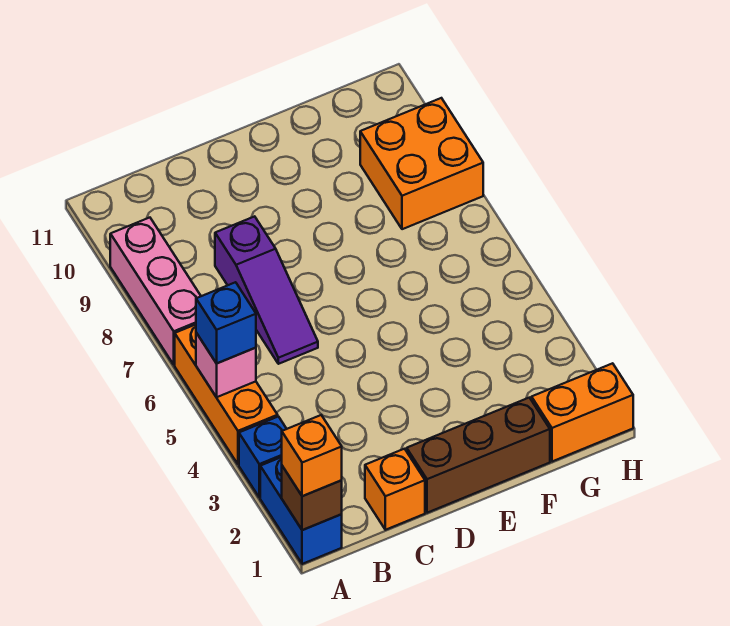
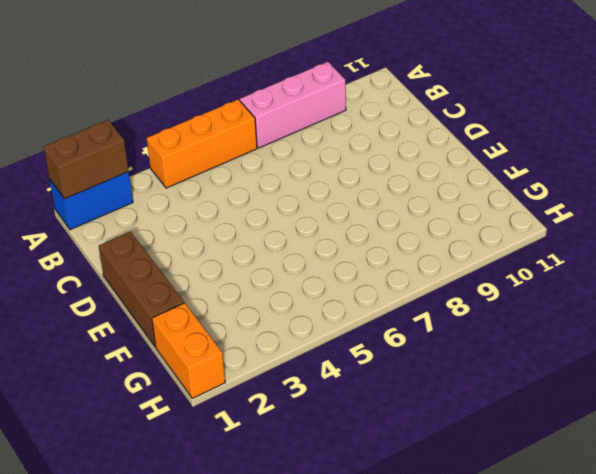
brown brick A1:A2 level 2 -> brown brick A1 level 2
none -> blue brick A3 level 1
none -> orange brick C1 level 1
none -> purple slope C6:C8 level 1 top 8

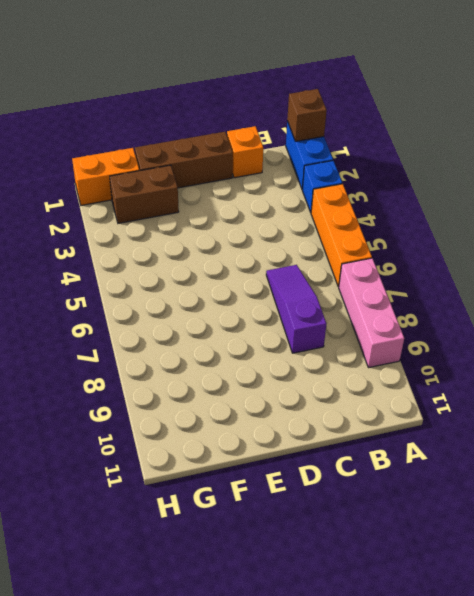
brown brick F2:G2 level 1 -> none
none -> orange brick G8:H9 level 1
none -> pink brick A5 level 2
none -> orange brick A1 level 3

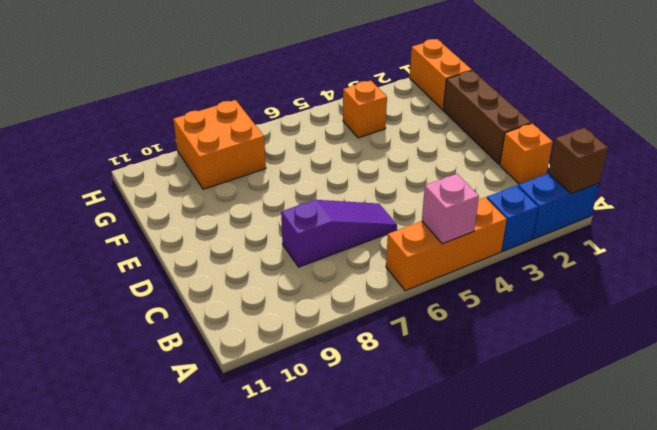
orange brick G4 level 1 -> orange brick A1 level 3
none -> pink brick A7:A9 level 1
none -> blue brick A5 level 3

